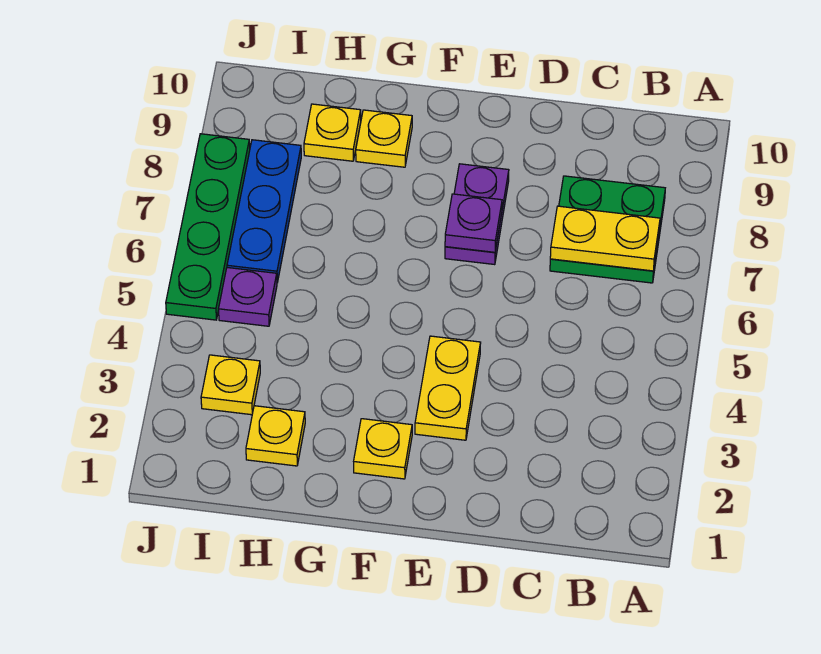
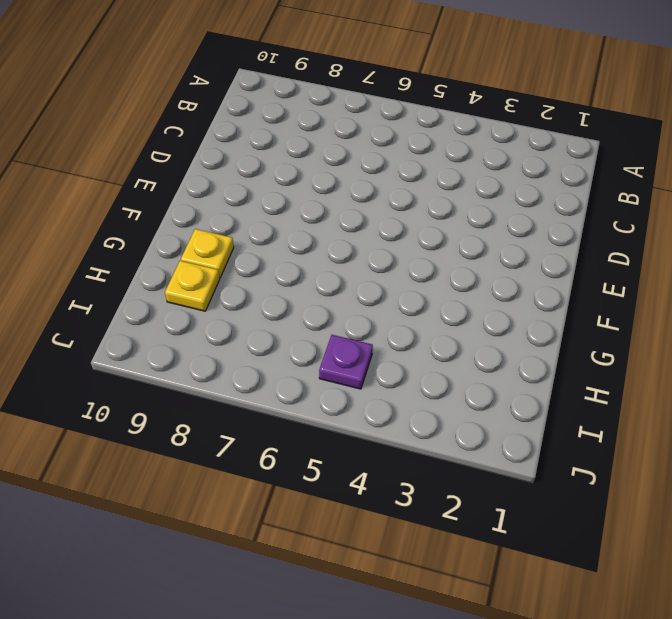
none -> green plate B7:C8 level 1
none -> yellow plate E3:E4 level 1
none -> purple plate E7:E8 level 1

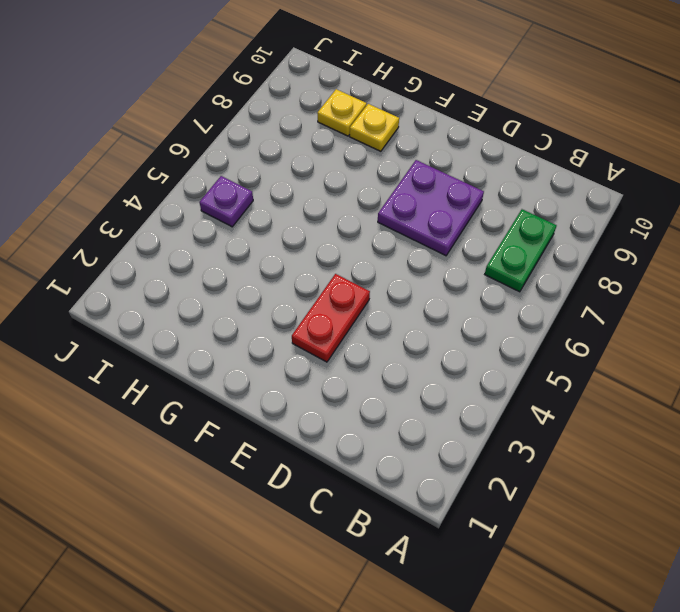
green plate B7:B8 level 1 -> green plate B7:C8 level 1
purple plate D7:E8 level 1 -> purple plate E7:E8 level 1
red plate E3:E4 level 1 -> yellow plate E3:E4 level 1
none -> yellow plate F2 level 1
none -> yellow plate H2 level 1
none -> yellow plate I3 level 1

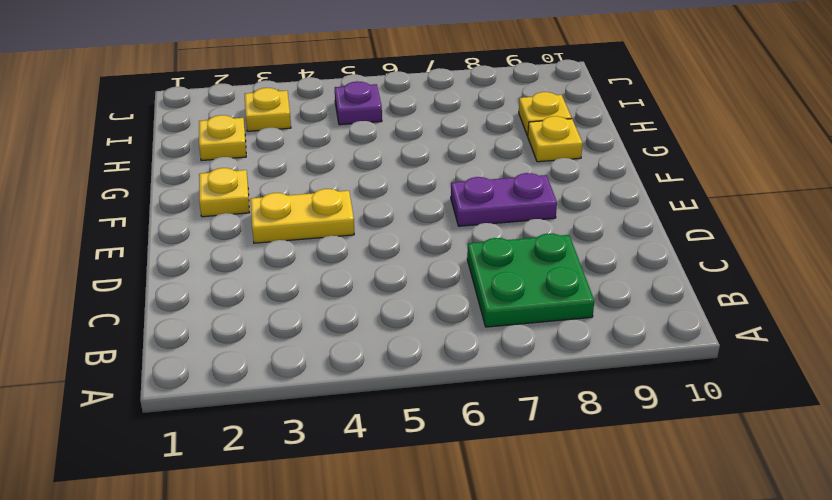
none -> blue plate I6:I8 level 1
none -> green plate J5:J8 level 1
none -> yellow plate B7:C7 level 2

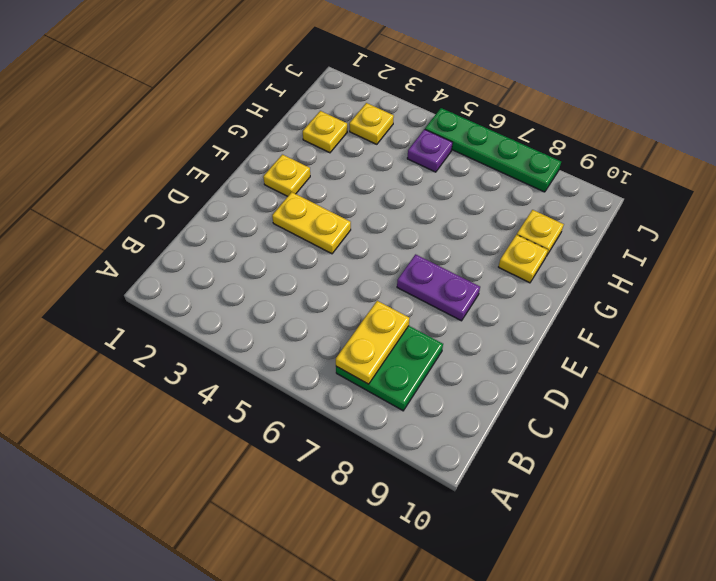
none -> blue plate I6:I8 level 1
none -> purple plate E7 level 2

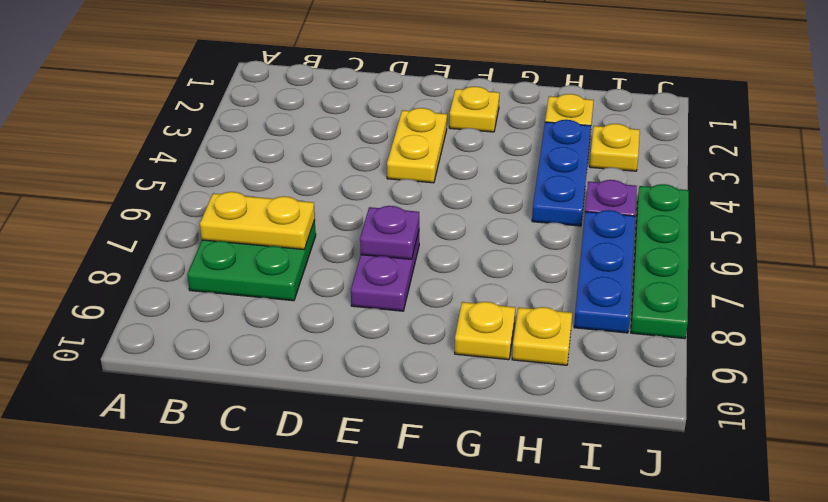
blue plate H3:H5 level 1 -> none

